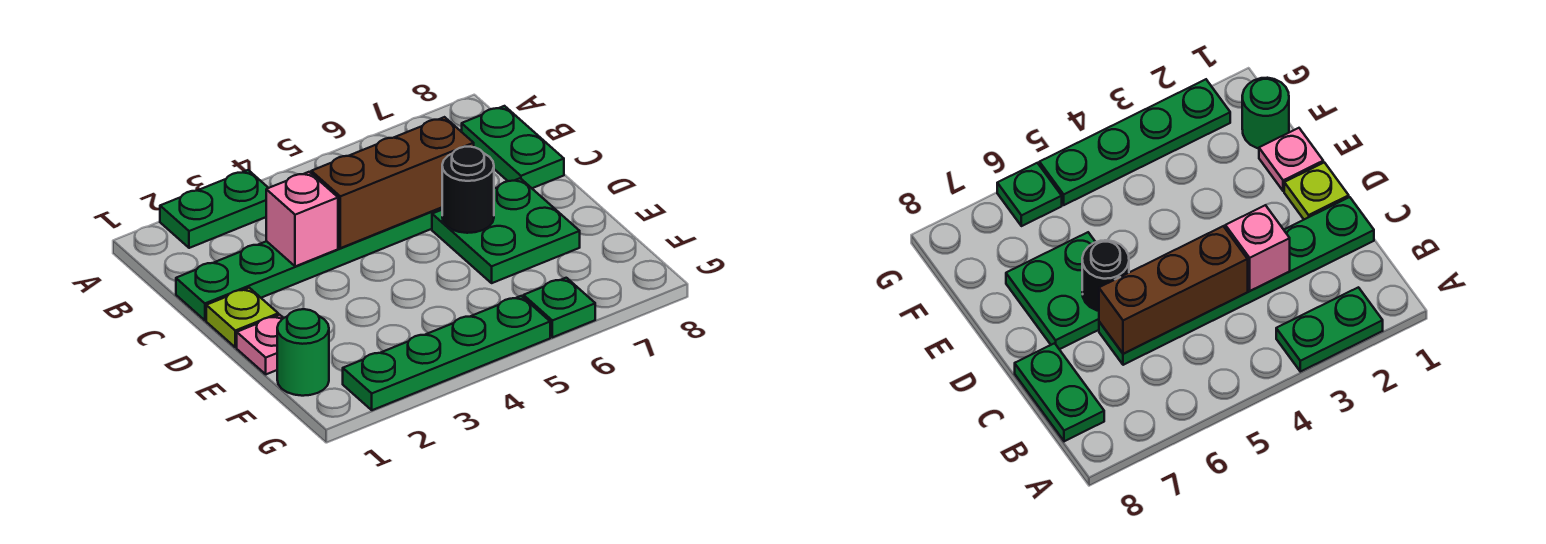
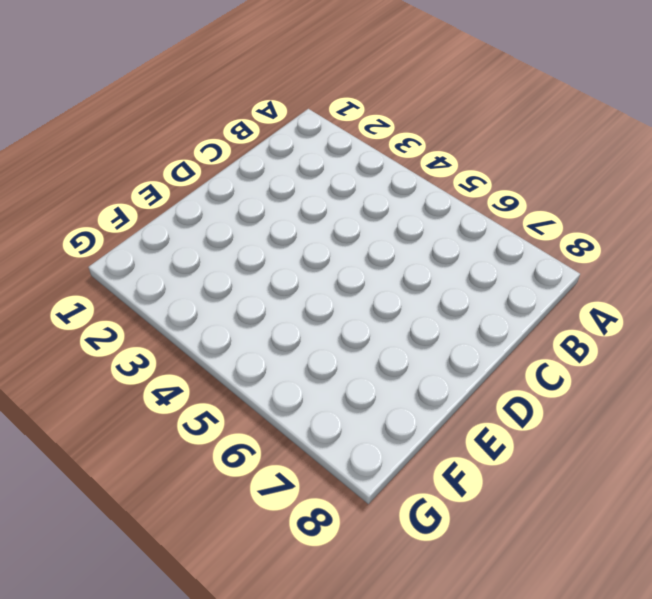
none -> green plate A2:A3 level 1
none -> green plate B8:C8 level 1
none -> green plate C1:C6 level 1

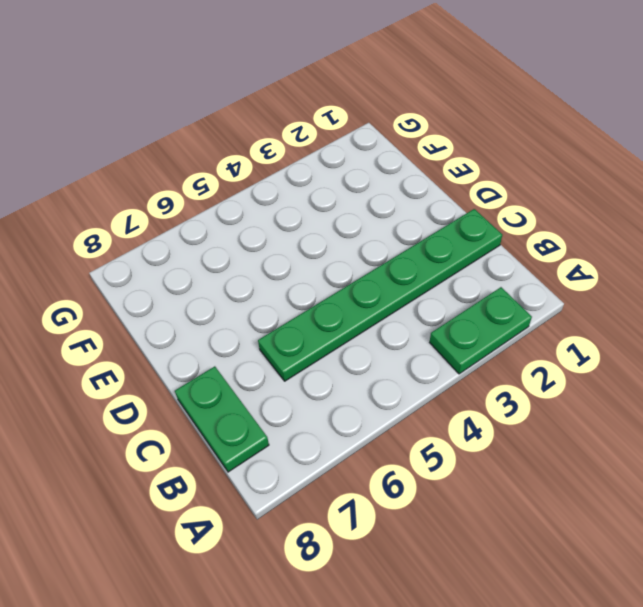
none -> lime plate D1 level 1
none -> green plate D6:E7 level 1
none -> pink plate E1 level 1

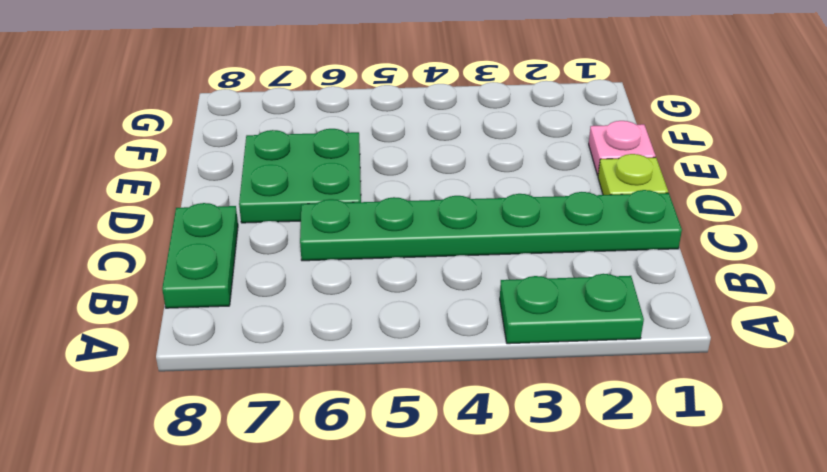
none -> green round brick F1 level 1
none -> green plate G2:G5 level 1
none -> green plate G6 level 1

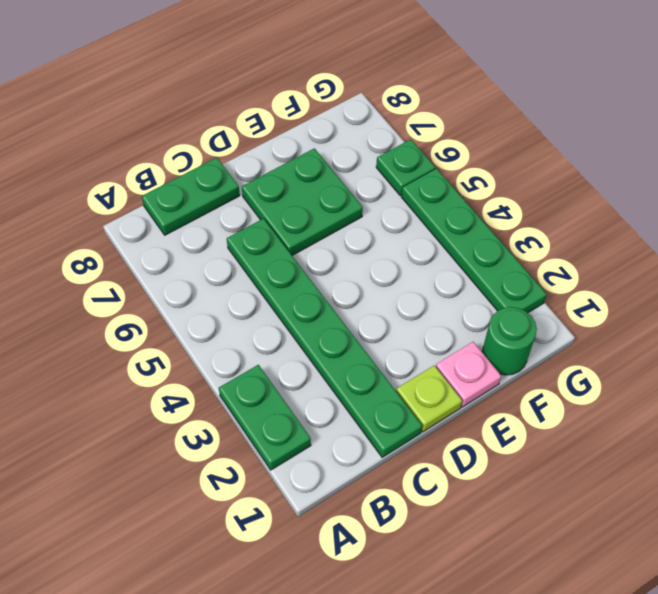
none -> pink brick C3 level 2
none -> brown brick C4:C6 level 2
none -> black round brick D6 level 2

